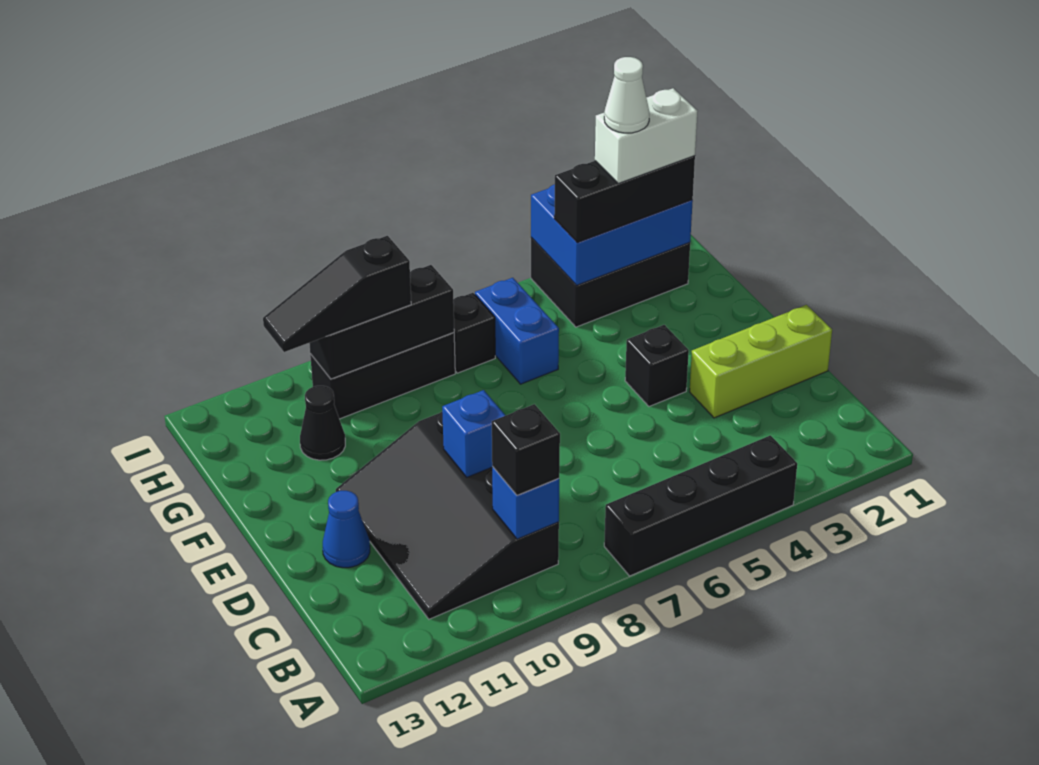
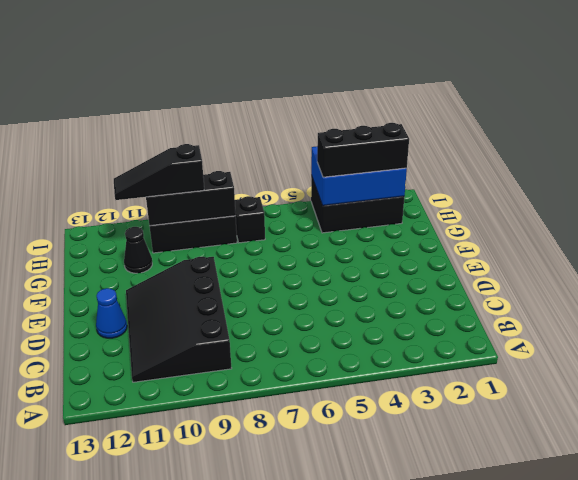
none -> black brick A4:A7 level 1
none -> lime brick D1:D3 level 1
none -> black brick E4 level 1

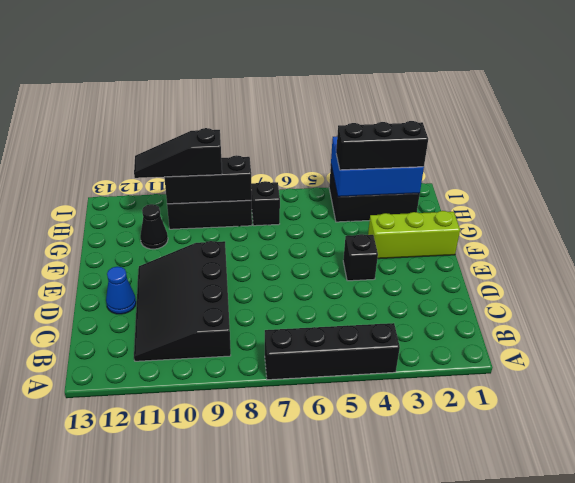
lime brick F1:F3 level 1 -> lime brick D1:D3 level 1
none -> blue brick G6:H6 level 1
none -> blue brick B9 level 2
none -> blue brick D9 level 2

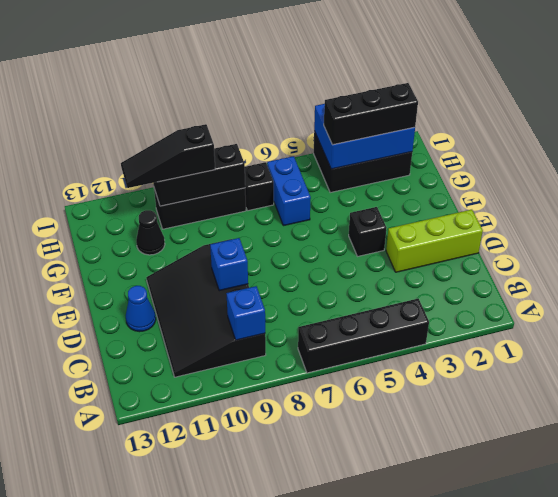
none -> black brick B9 level 3
none -> white brick H2:H3 level 4
none -> white cone H3 level 5

